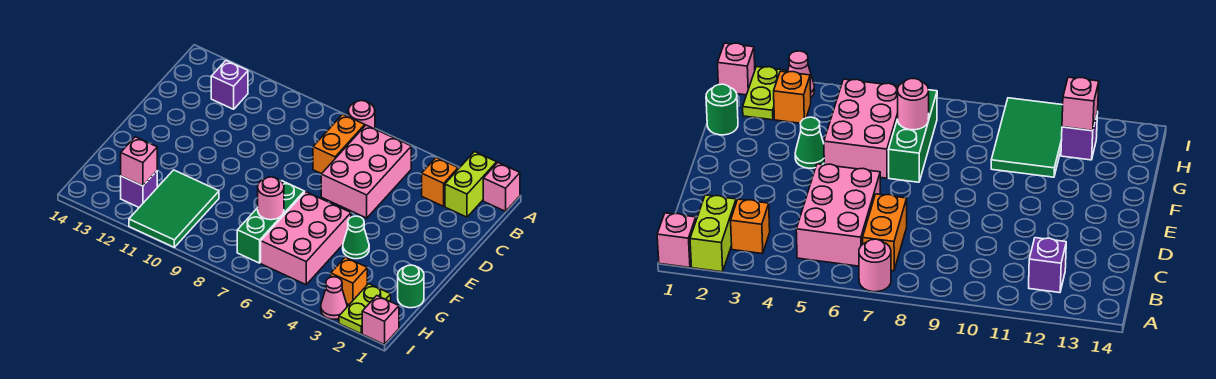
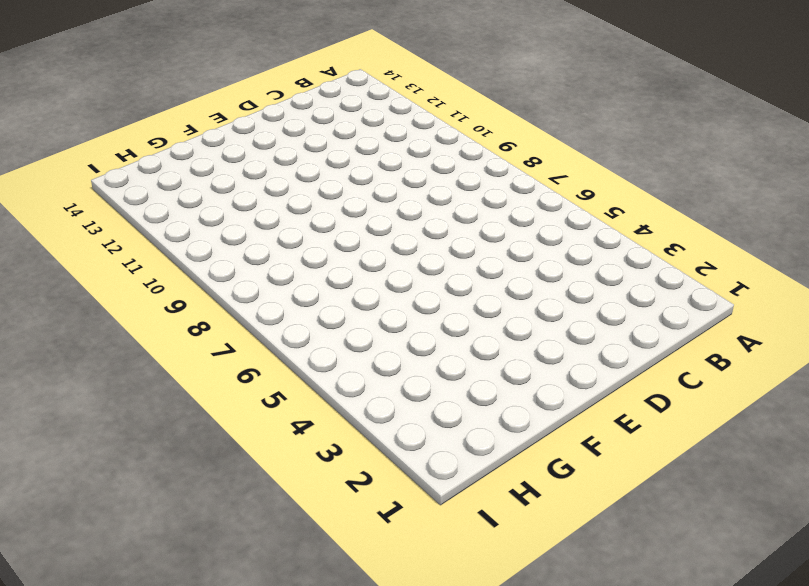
none -> pink brick A1 level 1
none -> lime brick A2:B2 level 1
none -> pink round brick A7 level 1

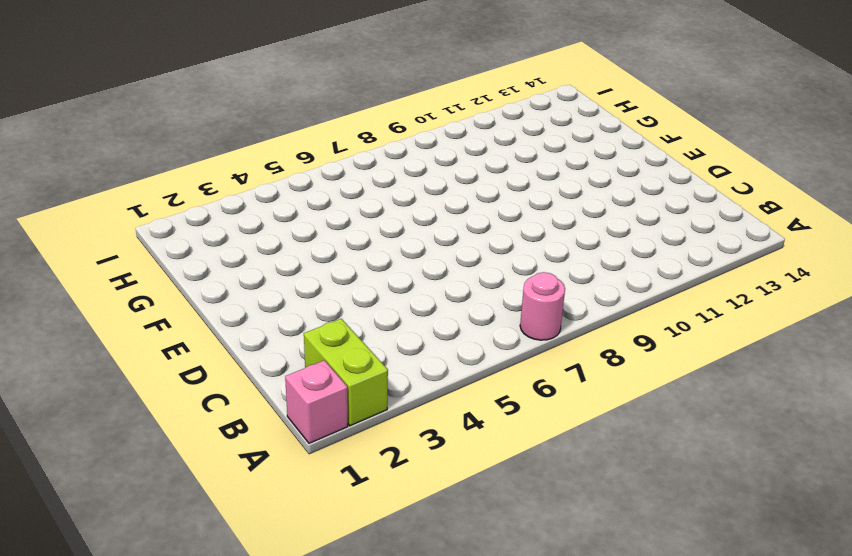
none -> orange brick B3 level 1
none -> pink brick B5:D6 level 1
none -> orange brick B7:C7 level 1

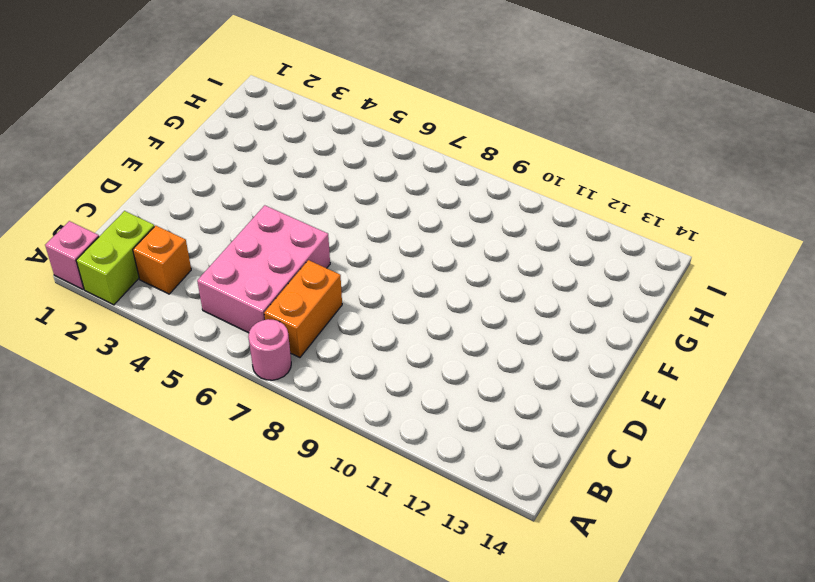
none -> purple brick B12 level 1
none -> green cone F4 level 1
none -> pink brick F5:H6 level 1

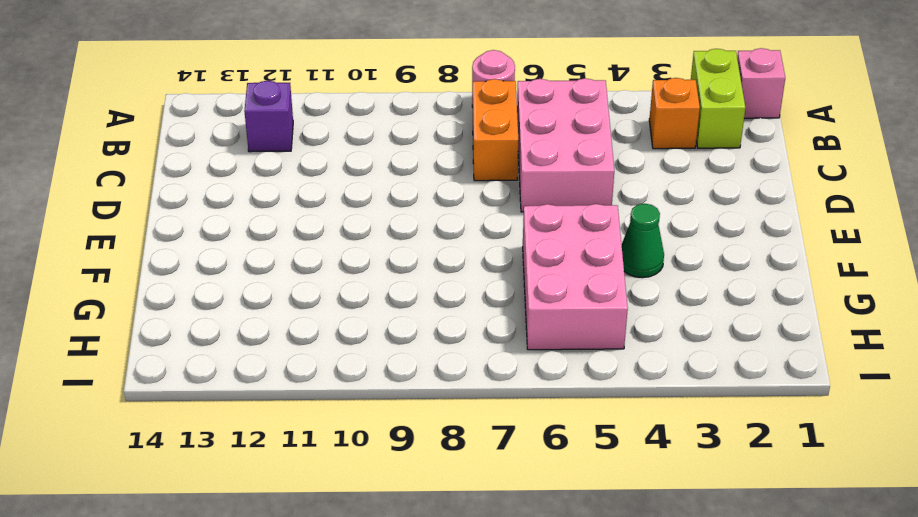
none -> green brick F7:H7 level 1
none -> green round brick G1 level 1
none -> green tile G10:I11 level 1

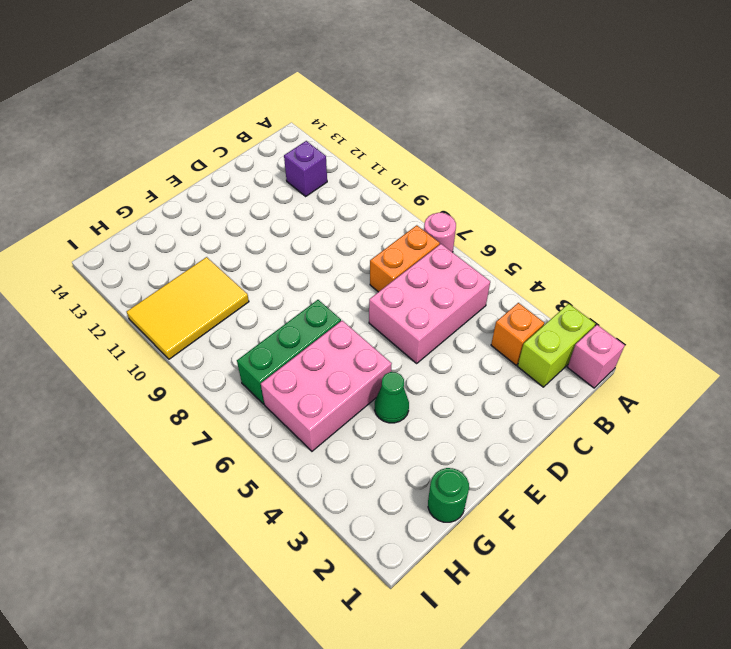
yellow tile G10:I11 level 1 -> green tile G10:I11 level 1
none -> lime plate H2:I2 level 1
none -> orange brick H3 level 1
none -> purple brick H12 level 1

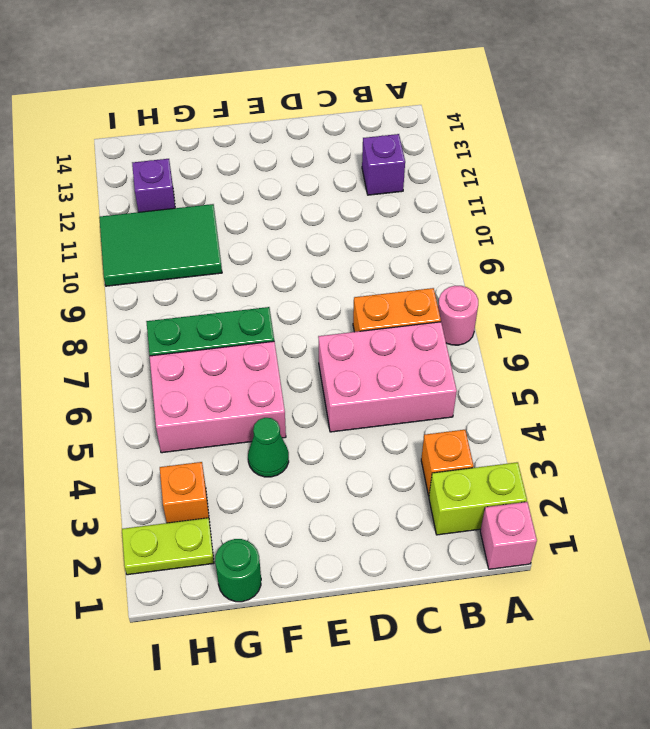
none -> pink brick I1 level 1
none -> pink cone I3 level 1
none -> pink round brick G7 level 2

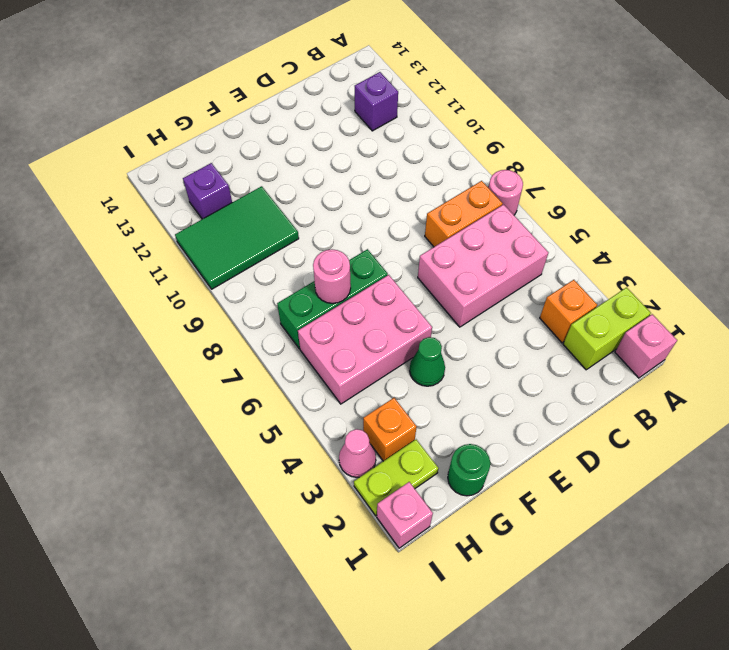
none -> pink brick H12 level 2

